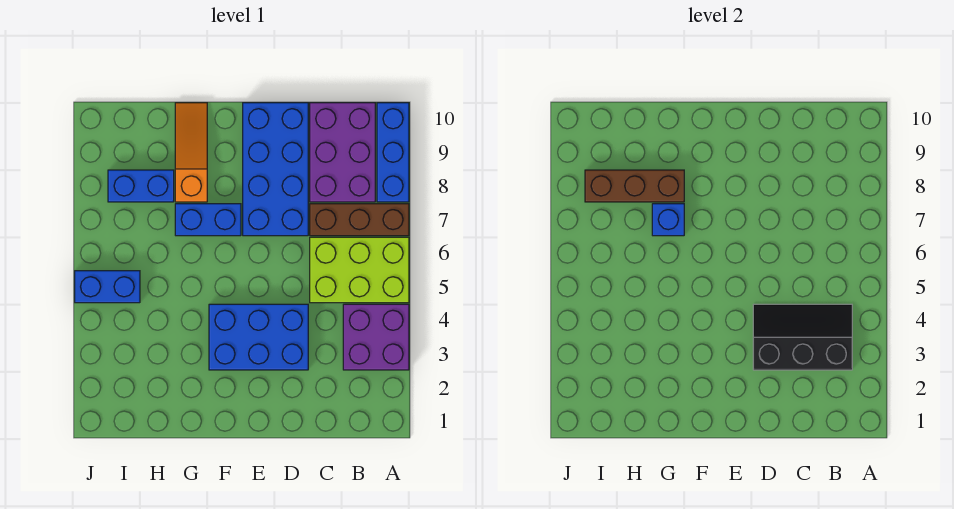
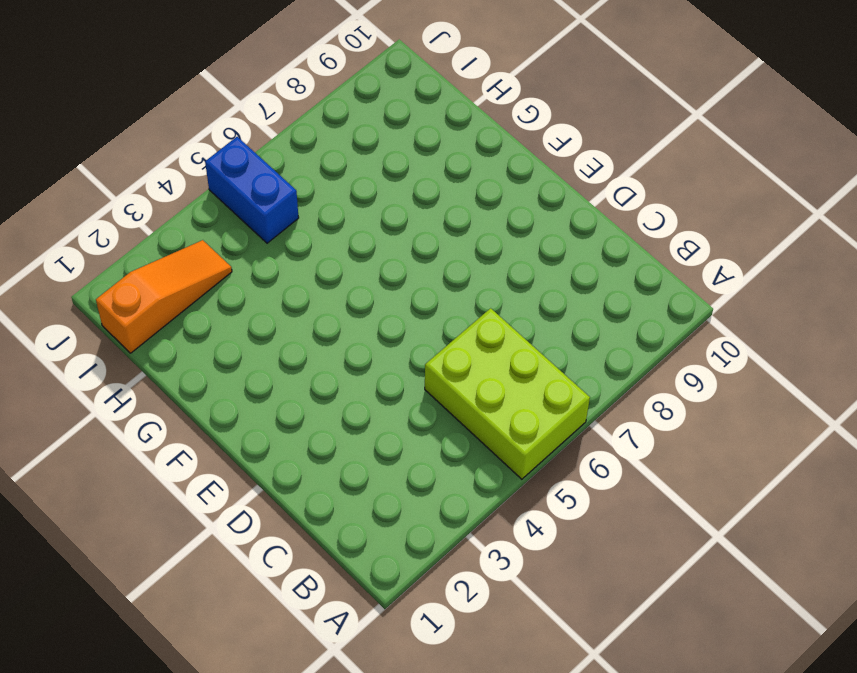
orange slope I1:I3 level 1 top 1 -> orange slope G8:G10 level 1 top 8
none -> purple brick A3:B4 level 1
none -> brown brick A7:C7 level 1
none -> blue brick A8:A10 level 1

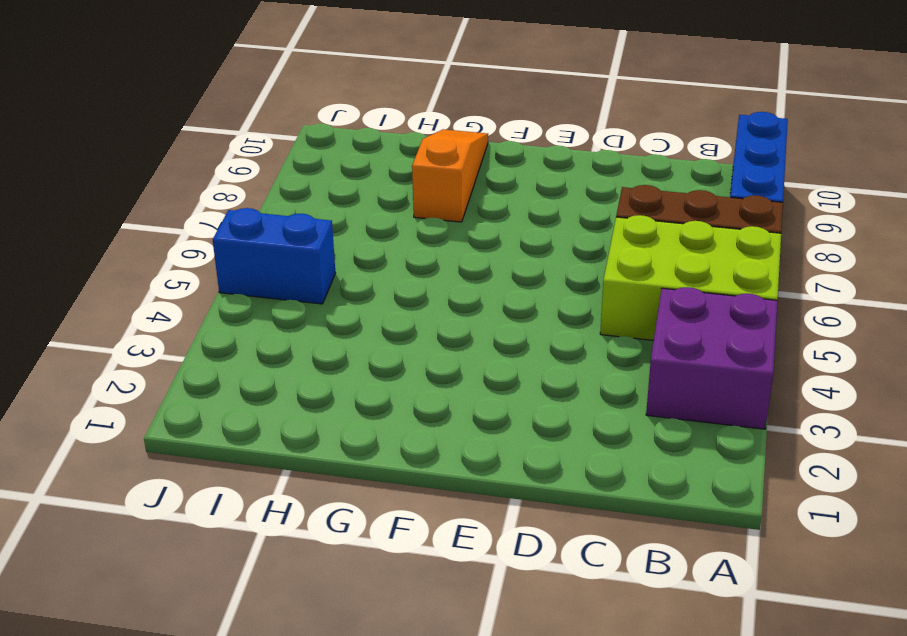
none -> purple brick B8:C10 level 1
none -> blue brick D3:F4 level 1
none -> blue brick D7:E10 level 1

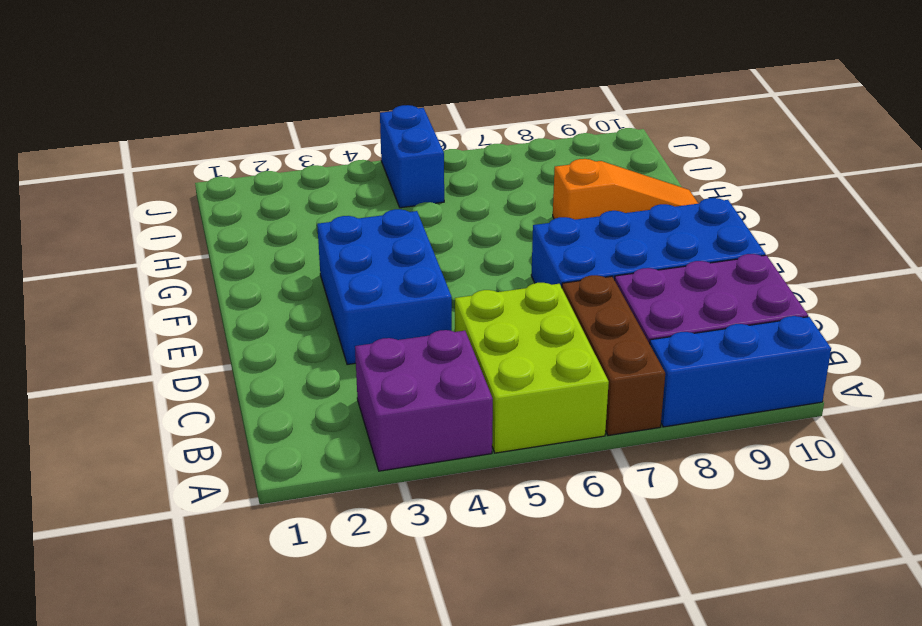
none -> blue brick F7:G7 level 1
none -> blue brick H8:I8 level 1
none -> black slope B3:D4 level 2 top 3

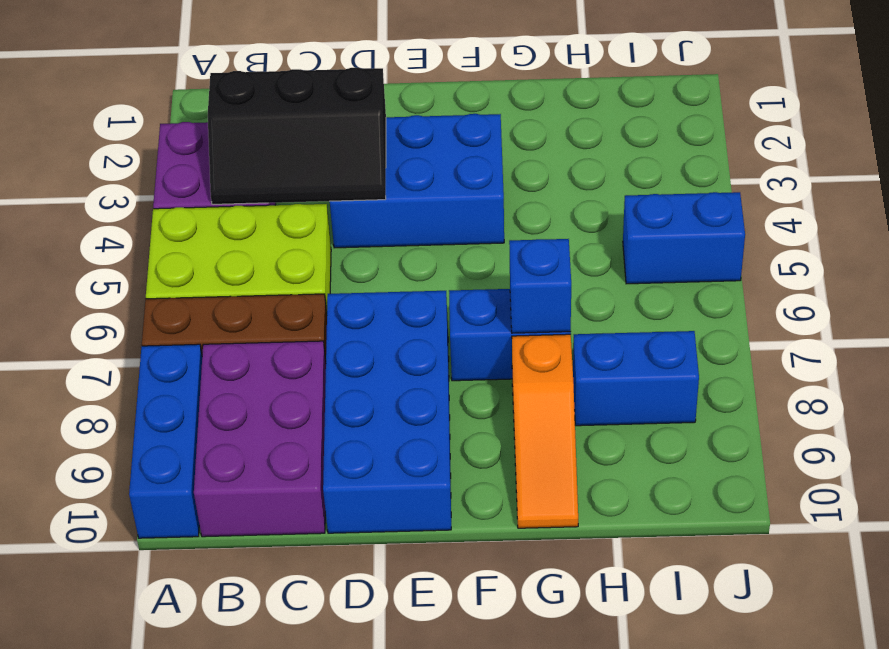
none -> brown brick G8:I8 level 2

